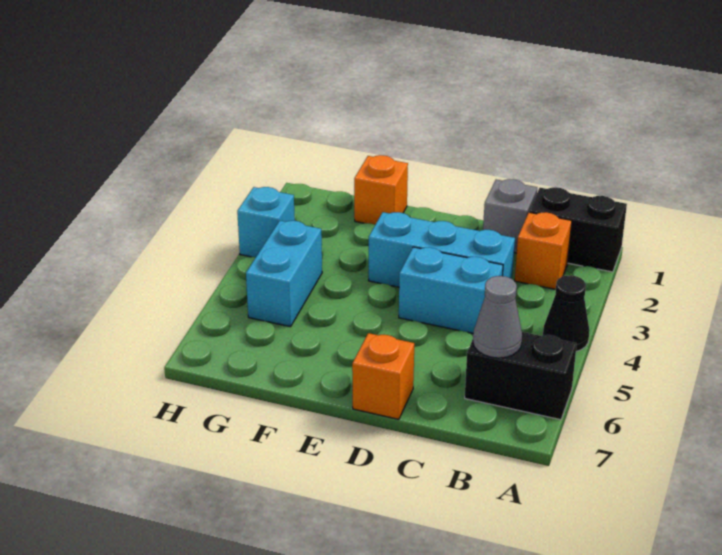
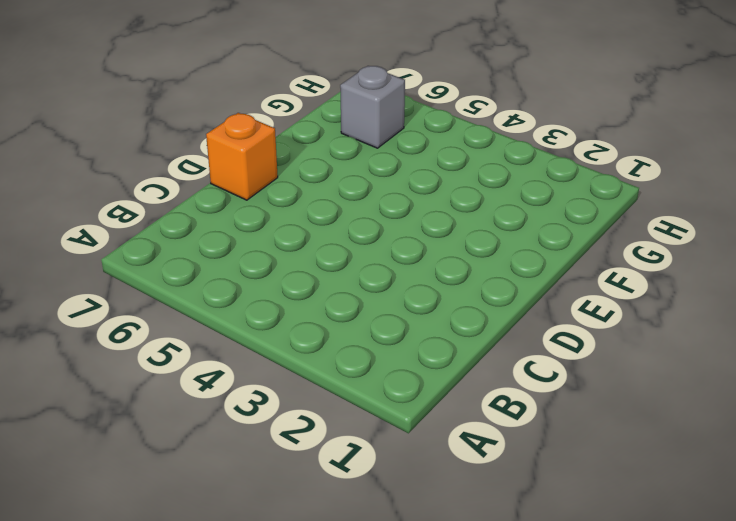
grey brick G6 level 1 -> grey brick C1 level 1
none -> black brick A1:B1 level 1
none -> black cone A4 level 1
none -> black brick A6:B6 level 1

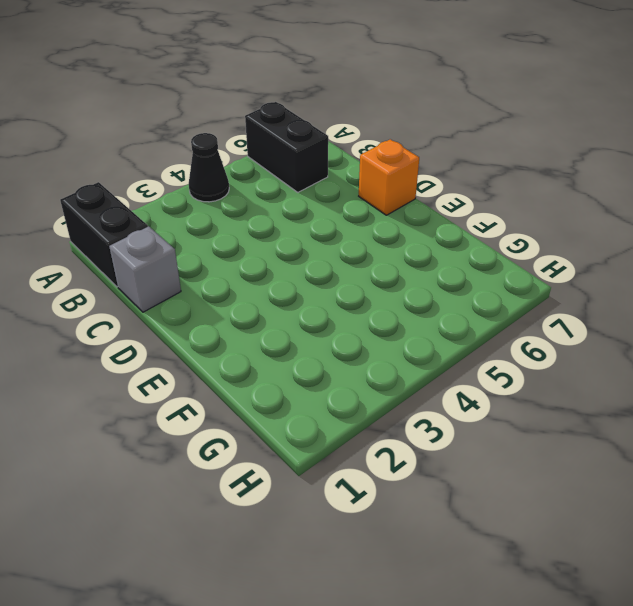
none -> orange brick B2 level 1
none -> cyan brick C3:E3 level 1
none -> cyan brick C4:D4 level 1

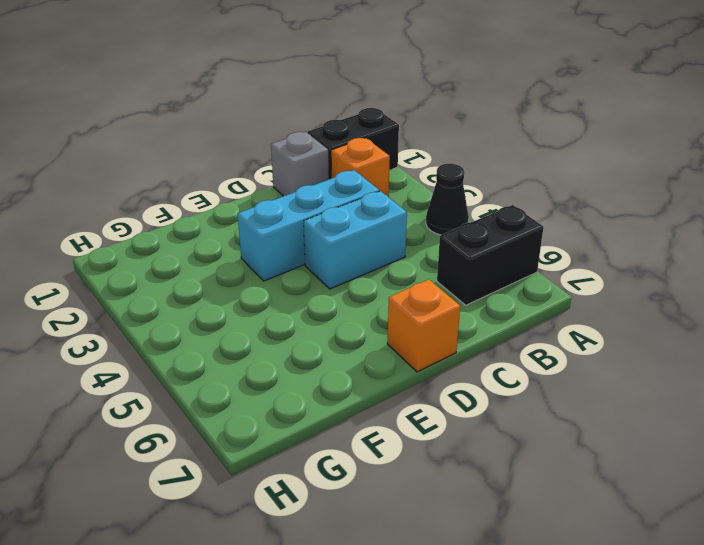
none -> orange brick F1 level 1
none -> cyan brick G4:G5 level 1
none -> cyan brick H3 level 1

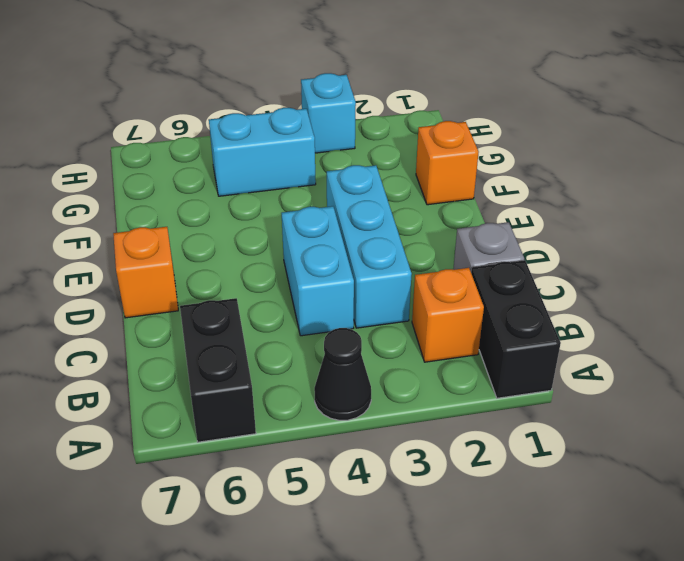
none -> grey cone B6 level 2

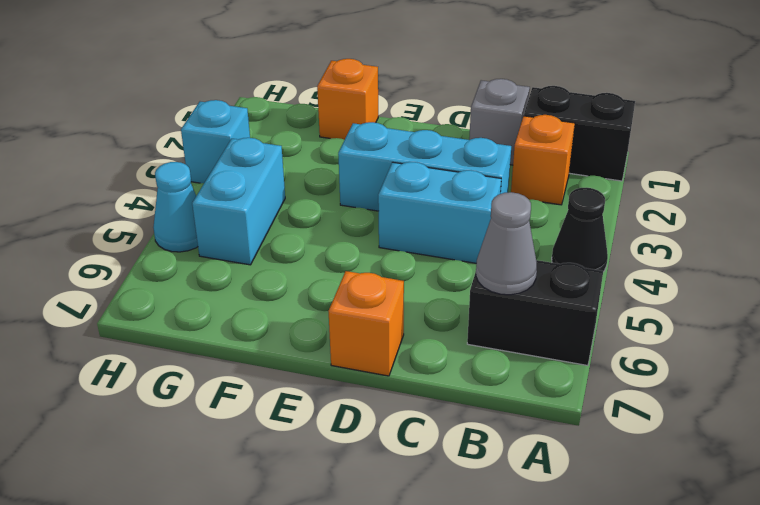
cyan cone H5 level 1 -> none

